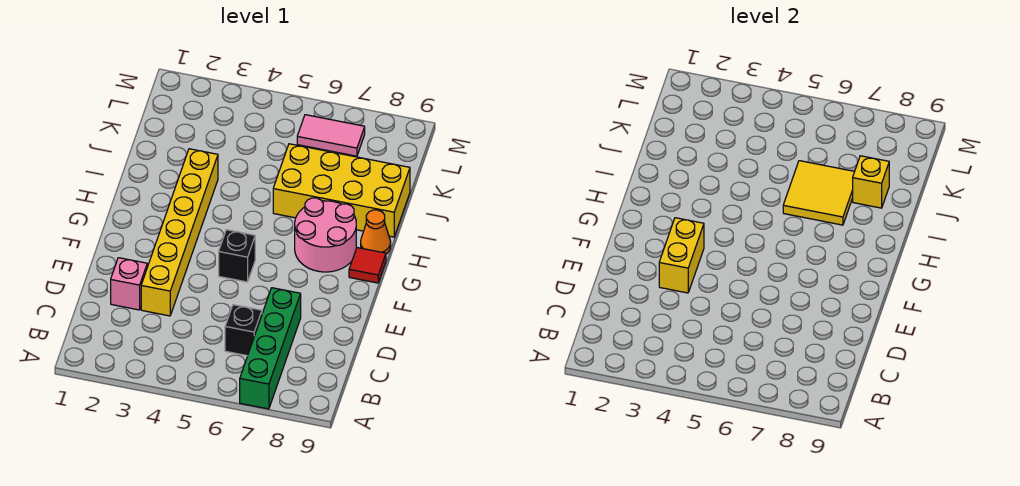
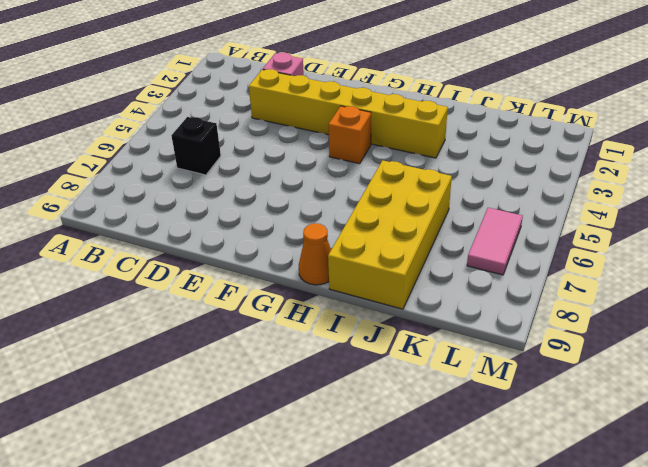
orange brick G4 level 1 -> none
none -> green brick A7:D7 level 1
none -> black brick F5 level 1
none -> pink round brick G7:H8 level 1

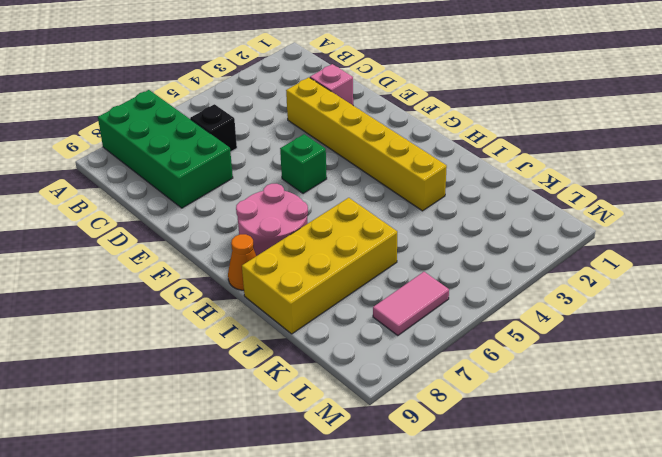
green brick A7:D8 level 1 -> green brick A7:D7 level 1
green brick F5 level 1 -> black brick F5 level 1
none -> red tile G9 level 1
none -> yellow brick E3:F3 level 2
none -> yellow tile I6:J7 level 2

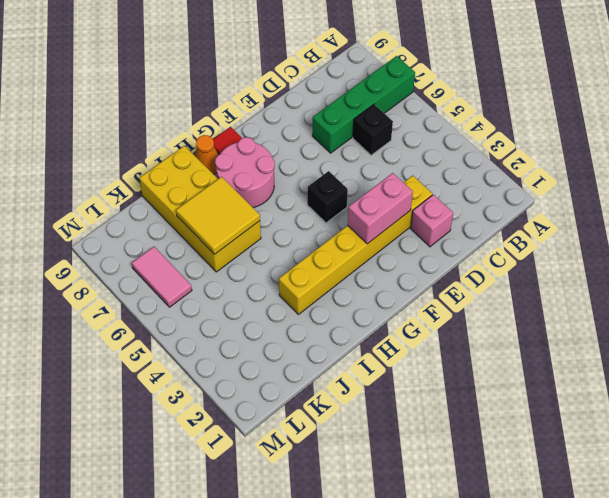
pink brick E3:F3 level 2 -> yellow brick E3:F3 level 2
none -> yellow brick J8 level 2

